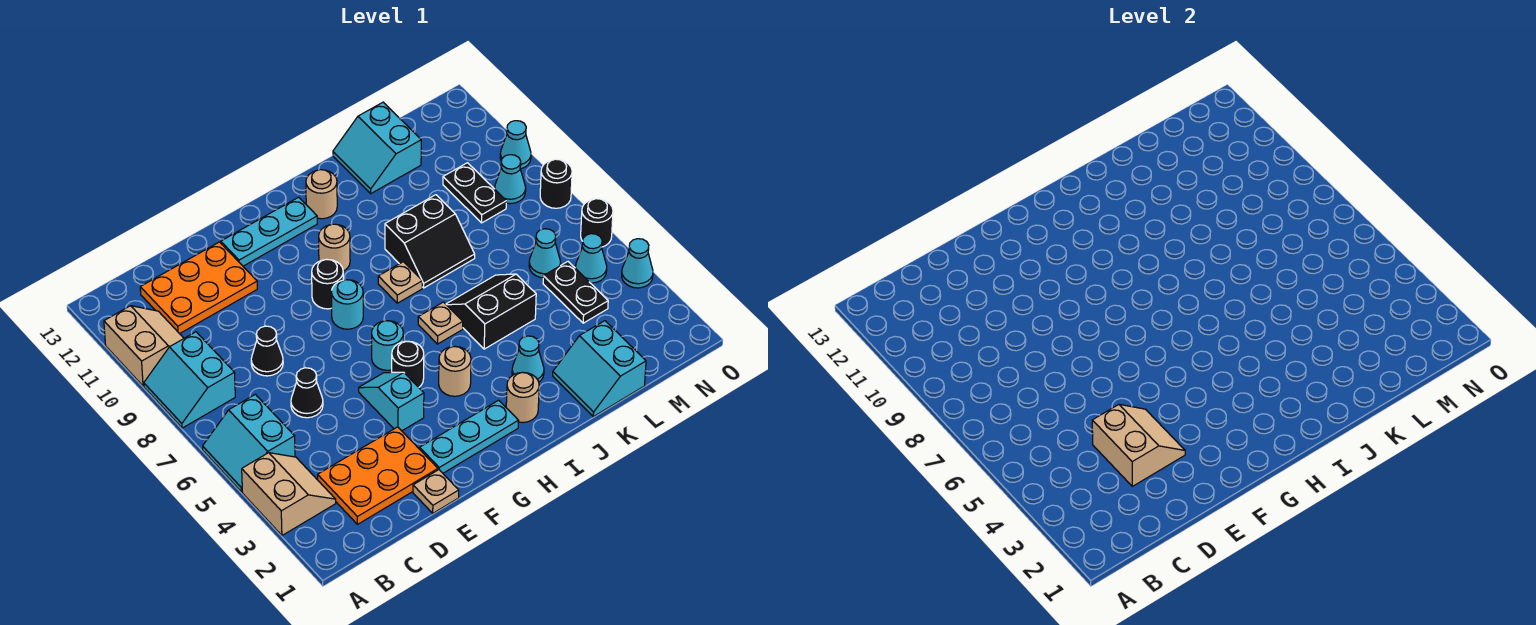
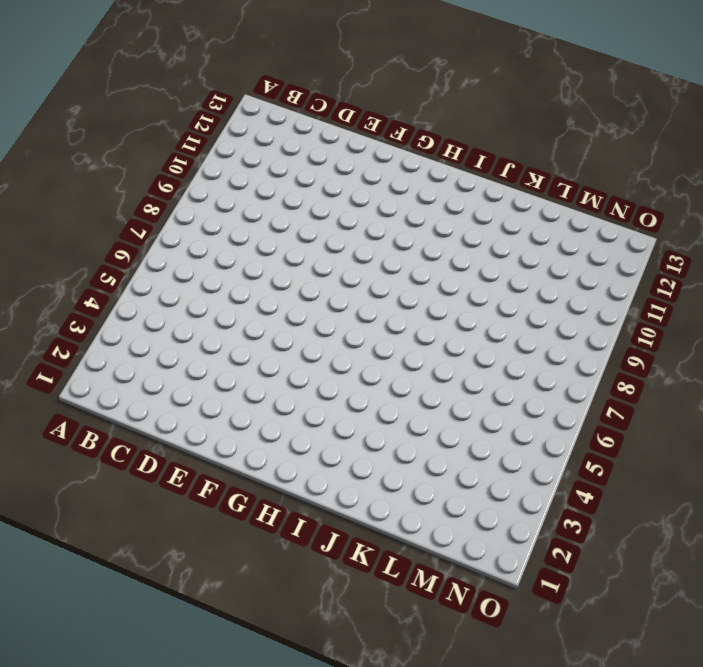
none -> tan slope A3:B4 level 1 top A
none -> cyan slope A5:B6 level 1 top B
none -> cyan slope A8:B9 level 1 top B
none -> tan slope A10:B11 level 1 top A

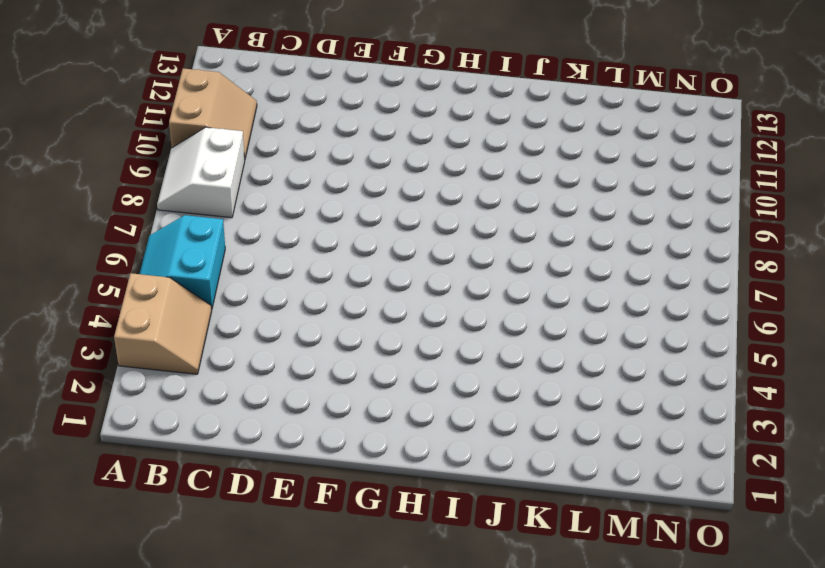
white slope A8:B9 level 1 top B -> cyan slope A8:B9 level 1 top B
none -> orange plate C2:E3 level 1
none -> orange plate C11:E12 level 1
none -> black cone D6 level 1
none -> black cone D8 level 1

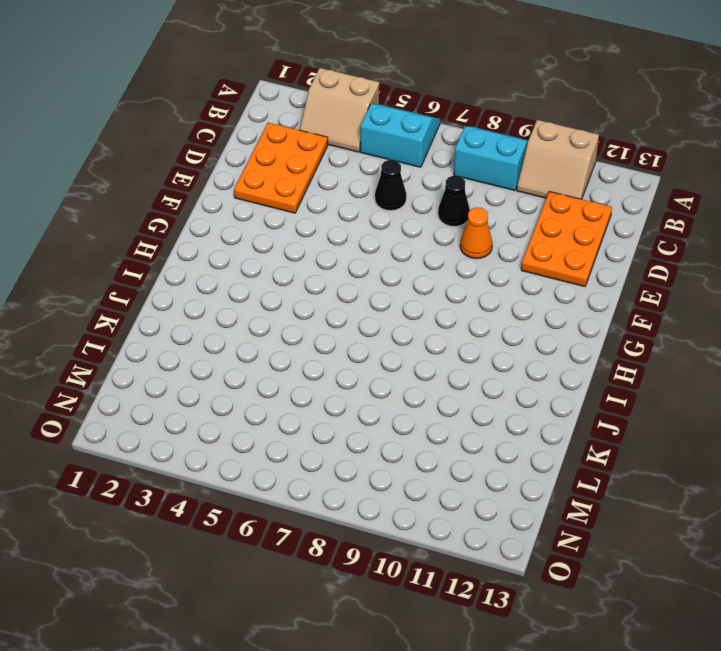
orange cone E9 level 1 -> none
none -> tan plate E1 level 1
none -> cyan plate F2:H2 level 1
none -> cyan slope F4:F5 level 1 top 4
none -> cyan plate F12:H12 level 1

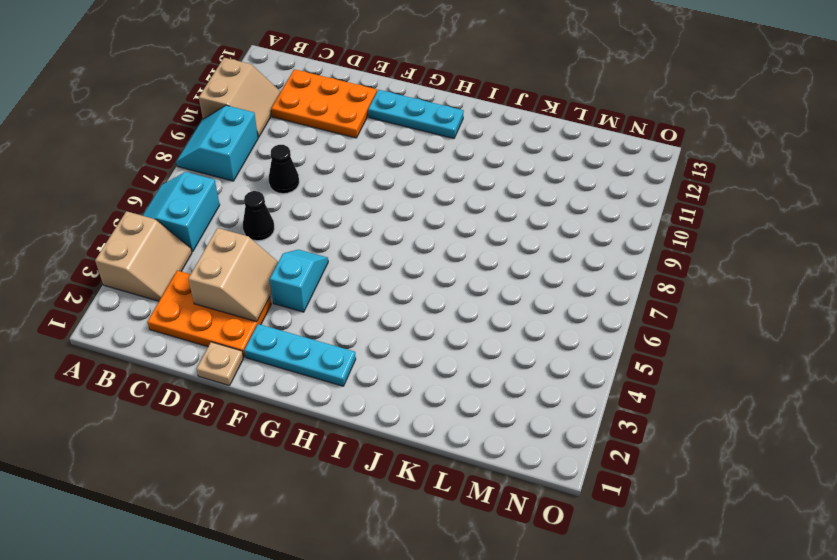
none -> black round brick G5 level 1
none -> cyan round brick G6 level 1
none -> cyan round brick G8 level 1
none -> black round brick G9 level 1

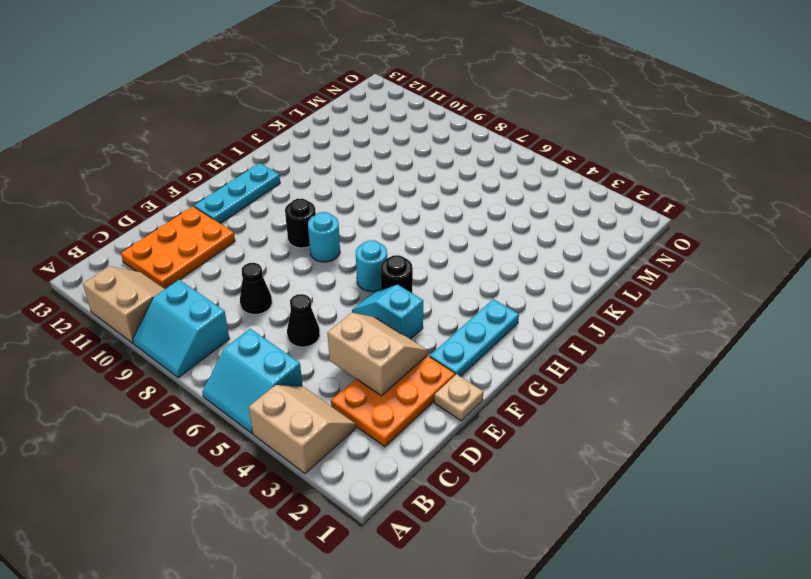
none -> tan round brick H4 level 1
none -> tan round brick H10 level 1
none -> tan round brick I2 level 1
none -> tan plate I6 level 1

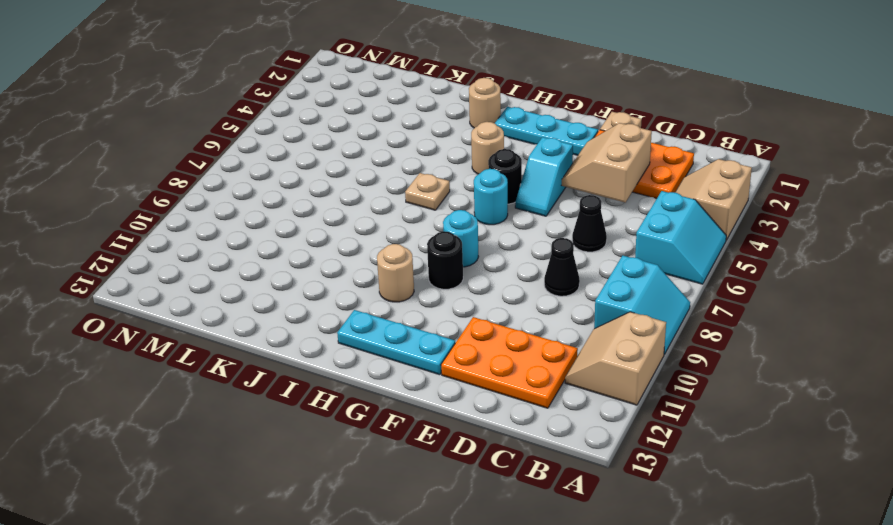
none -> tan plate I8 level 1
none -> tan round brick I12 level 1
none -> cyan cone J3 level 1
none -> black slope J5:K6 level 1 top 5

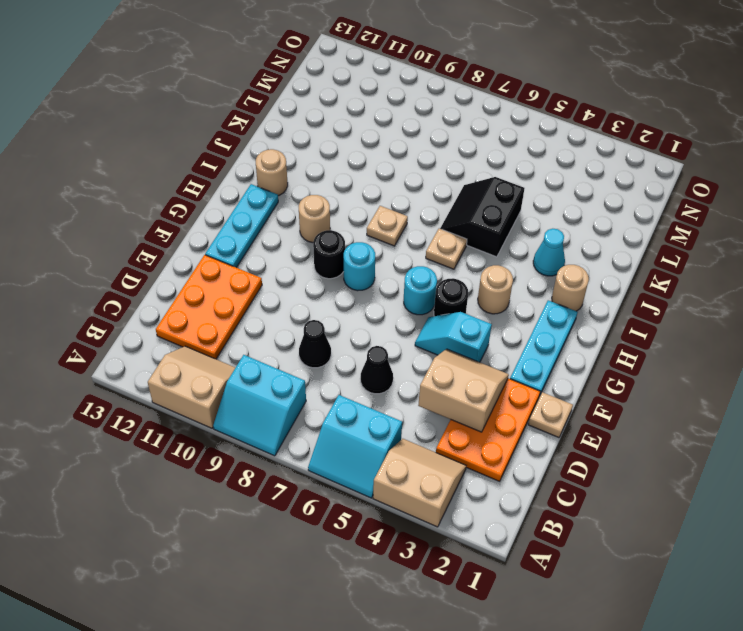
none -> black slope J8:K9 level 1 top 9
none -> cyan slope K1:L2 level 1 top L
none -> cyan slope K12:L13 level 1 top L
none -> black plate M4:M5 level 1

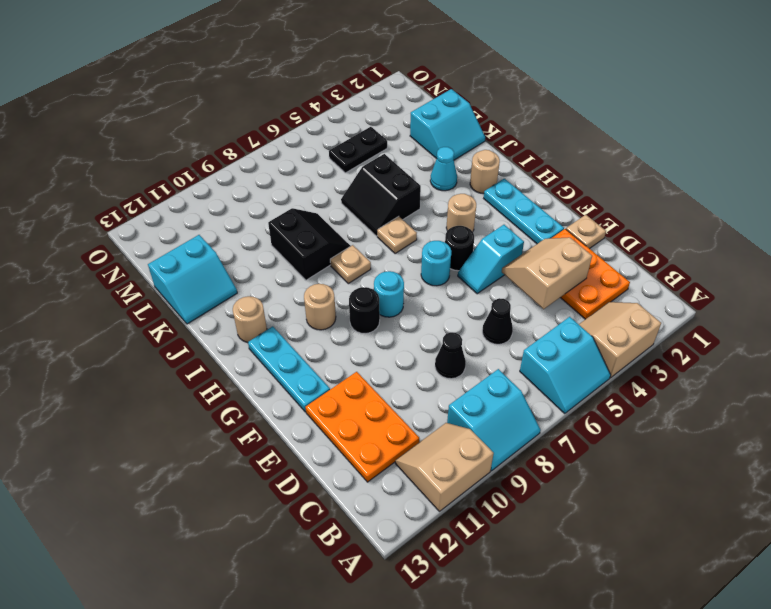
none -> cyan cone M6 level 1
none -> black plate M9:M10 level 1
none -> cyan cone N5 level 1
none -> cyan cone N9 level 1

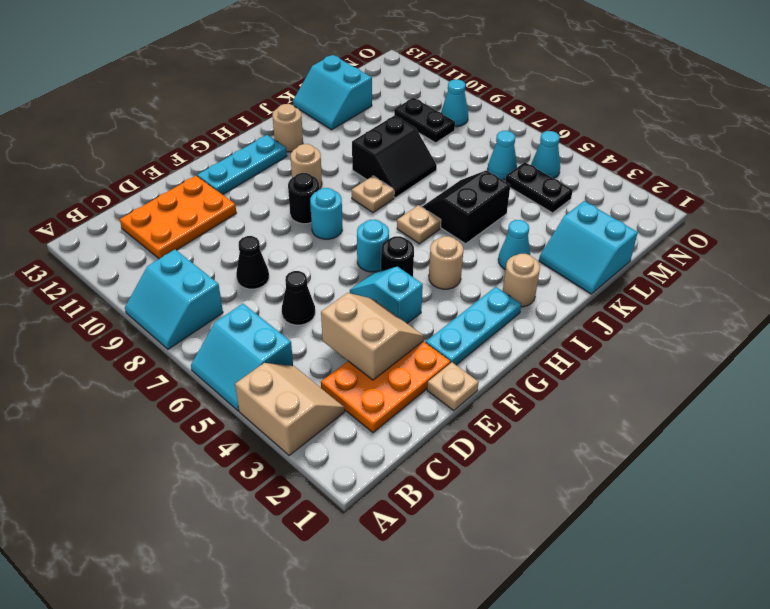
none -> tan slope A10:B11 level 1 top A
none -> cyan cone O4 level 1
none -> black round brick O6 level 1
none -> black round brick O8 level 1

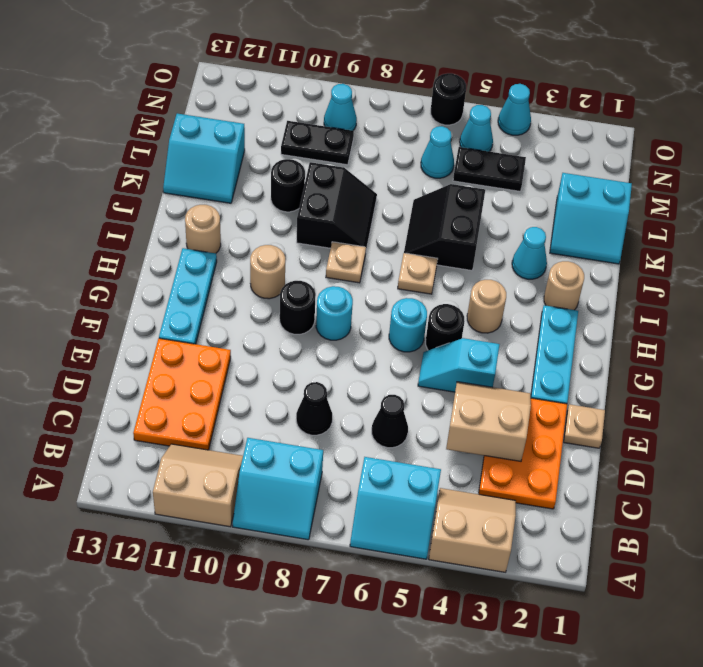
black round brick K10 level 1 -> black round brick O8 level 1
none -> cyan cone O10 level 1

